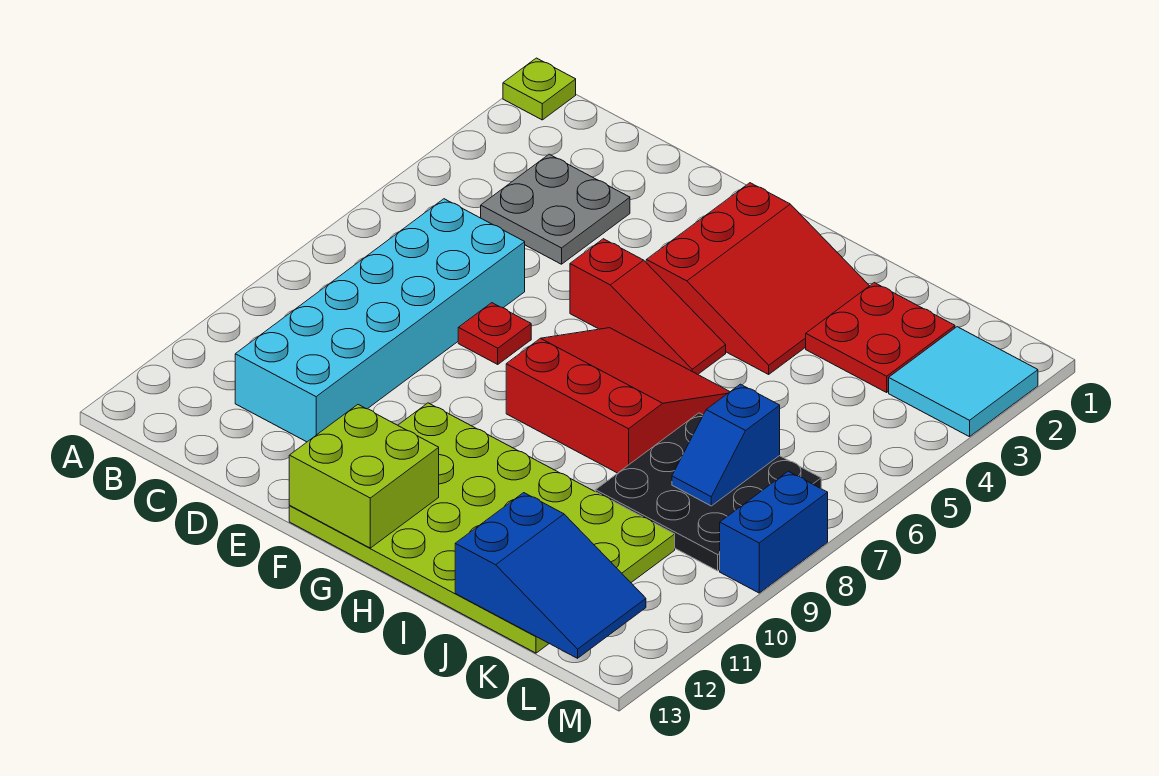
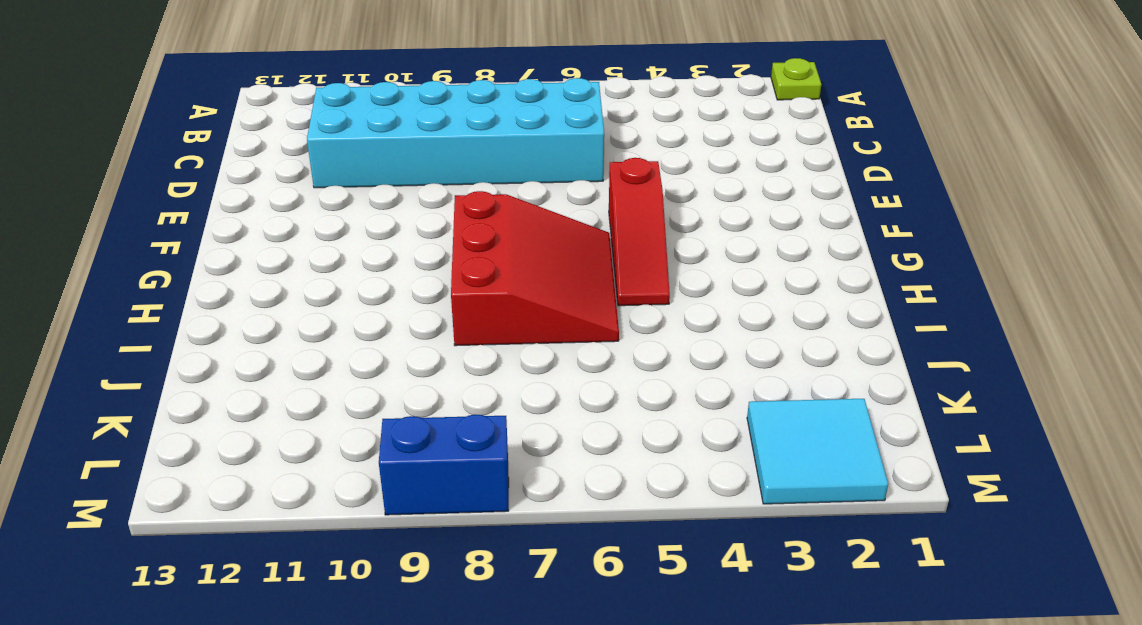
none -> grey plate C3:D4 level 1
none -> red plate E7 level 1
none -> lime plate F10:K13 level 1

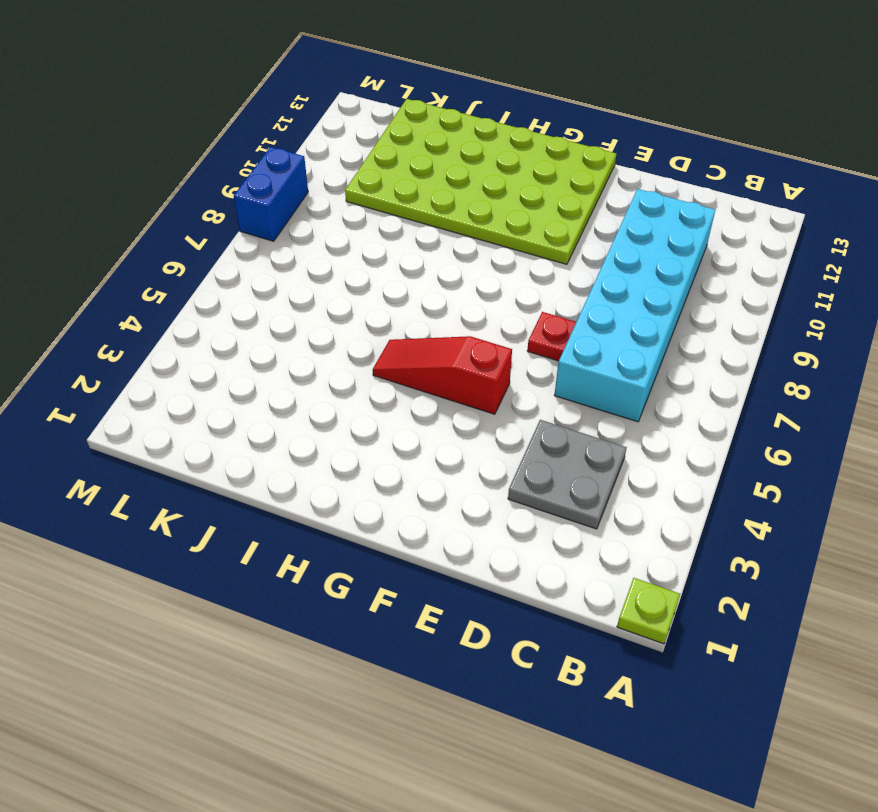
none -> red slope G2:I4 level 1 top G
none -> red slope G6:I8 level 1 top 8
none -> red plate J2:K3 level 1

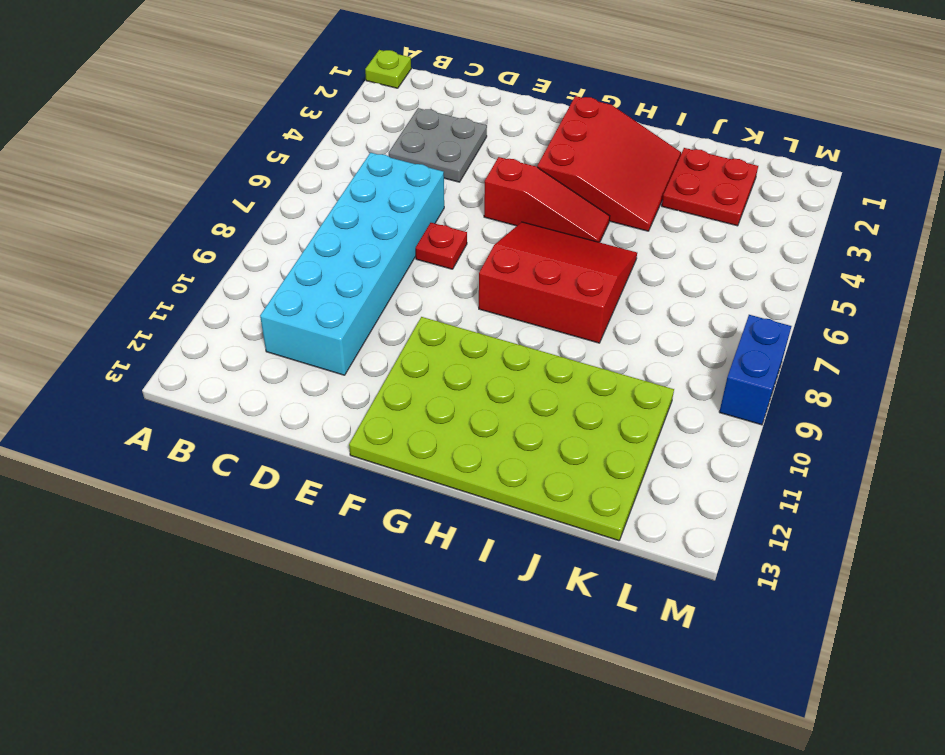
none -> black plate J7:L9 level 1
none -> cyan tile L2:M3 level 1
none -> lime brick F12:G13 level 2

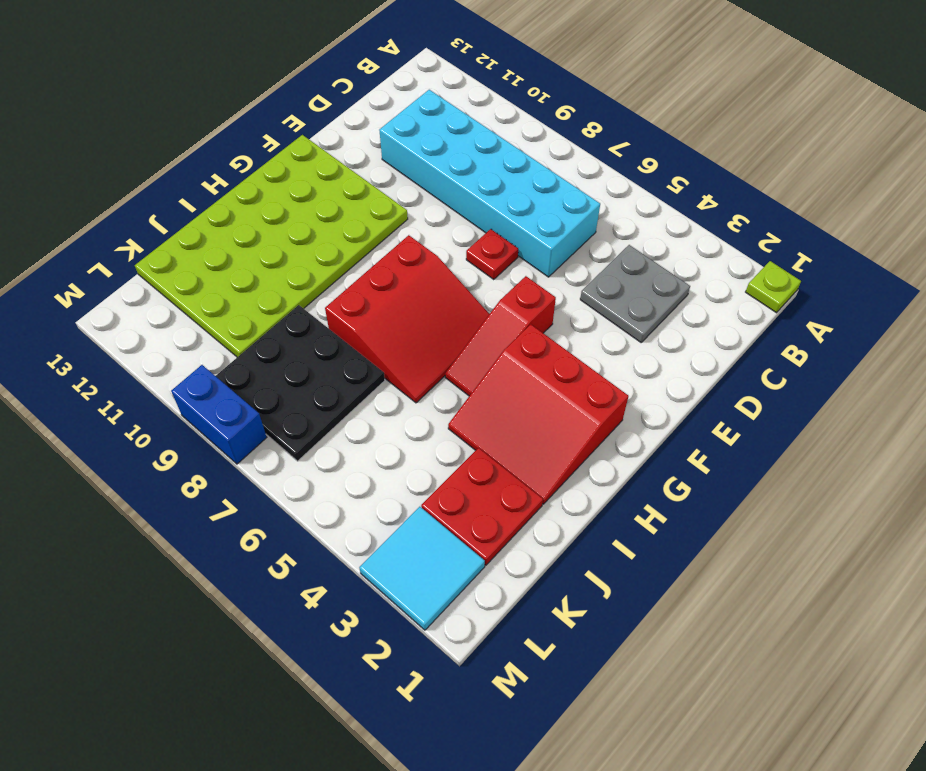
none -> lime brick F12:G13 level 2
none -> blue slope J12:L13 level 2 top J
none -> blue slope K7:K8 level 2 top 7

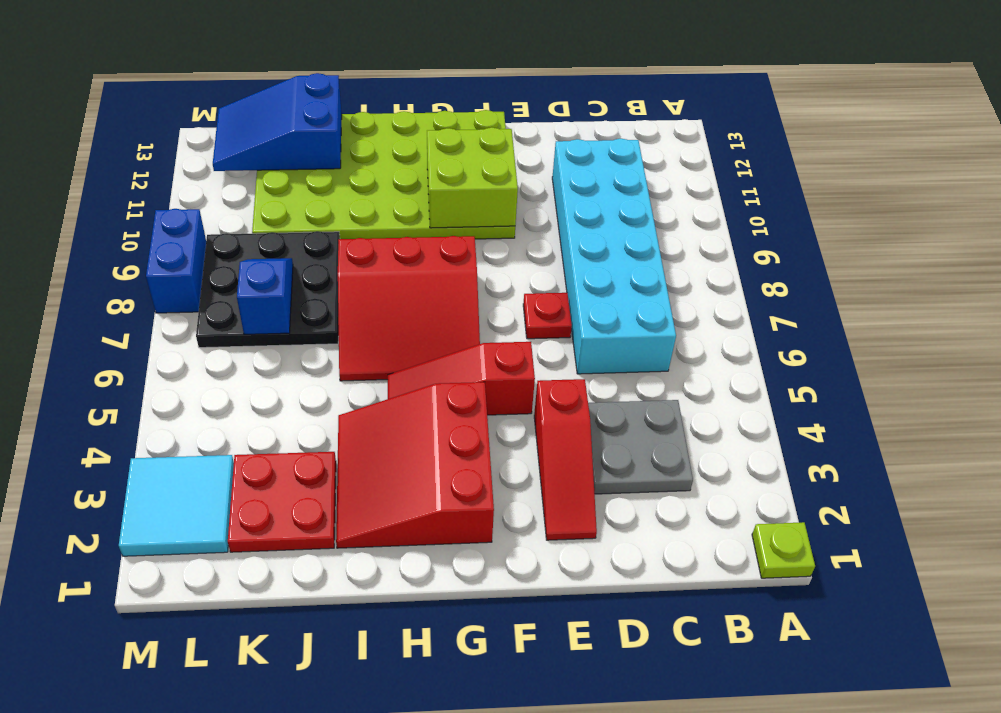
red slope E2:E4 level 1 top 4 -> none
lime brick F10:G11 level 2 -> lime brick F12:G13 level 2

